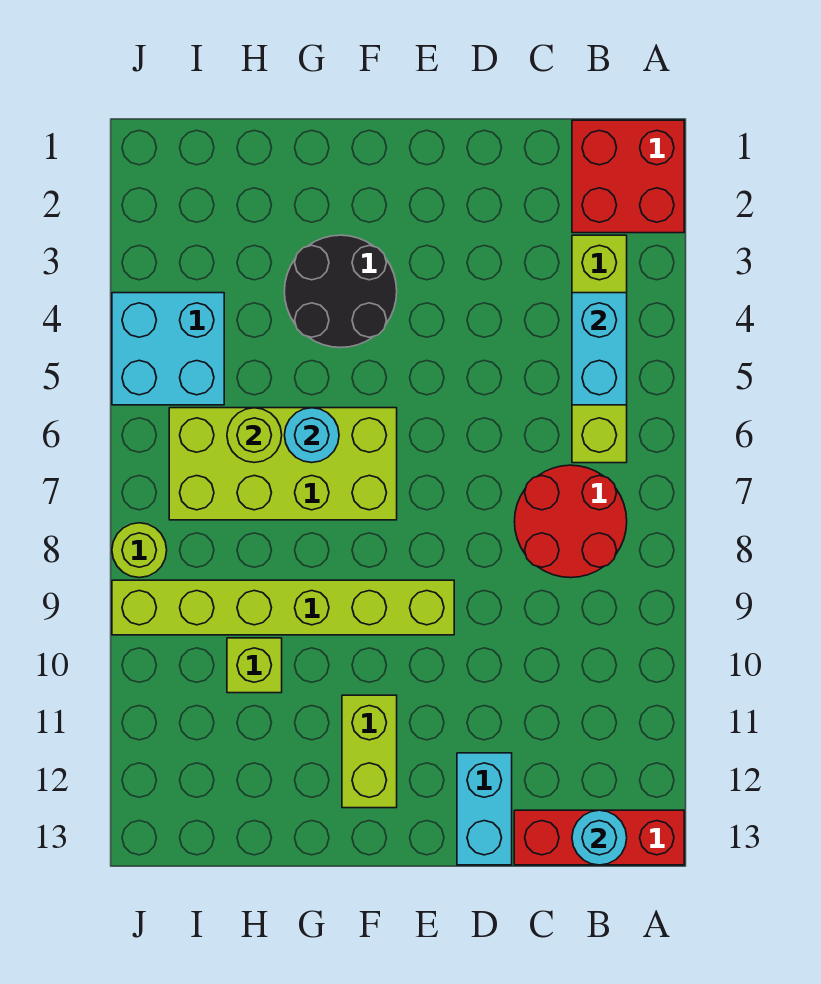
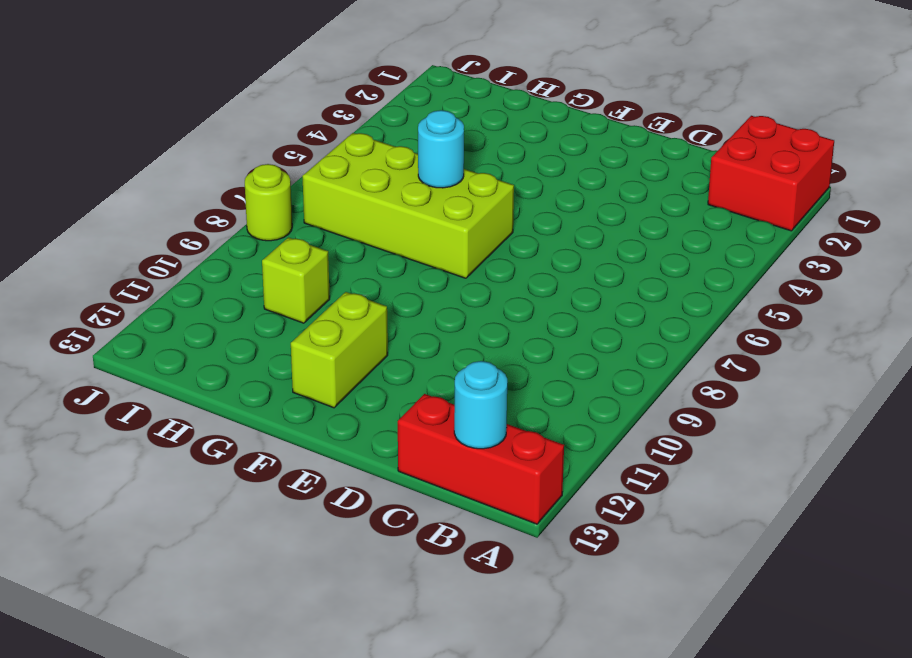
none -> lime brick B3:B6 level 1
none -> red round brick B7:C8 level 1
none -> cyan brick D12:D13 level 1

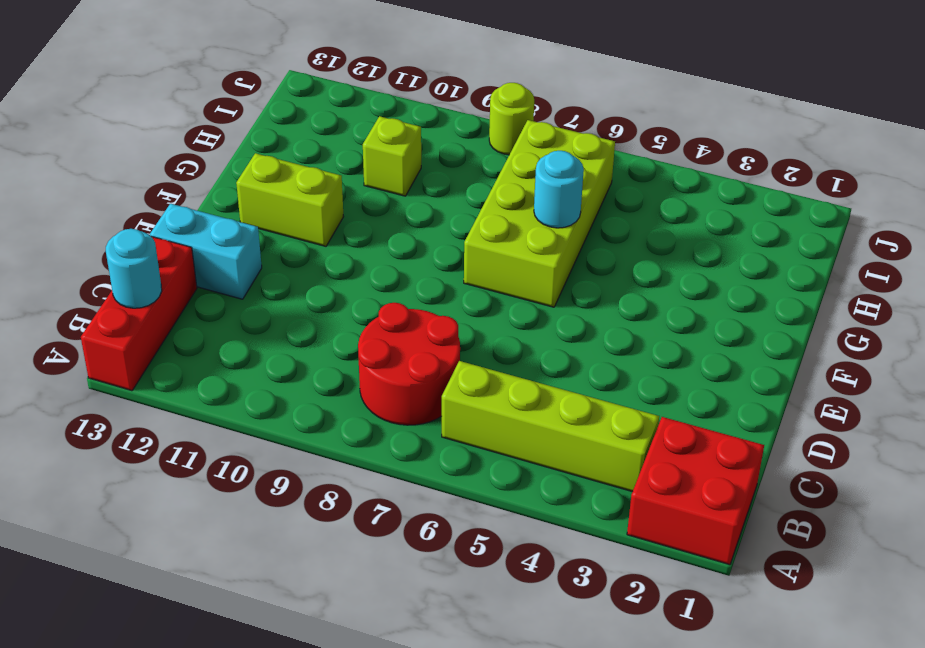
none -> lime brick E9:J9 level 1
none -> black round brick F3:G4 level 1
none -> cyan brick I4:J5 level 1

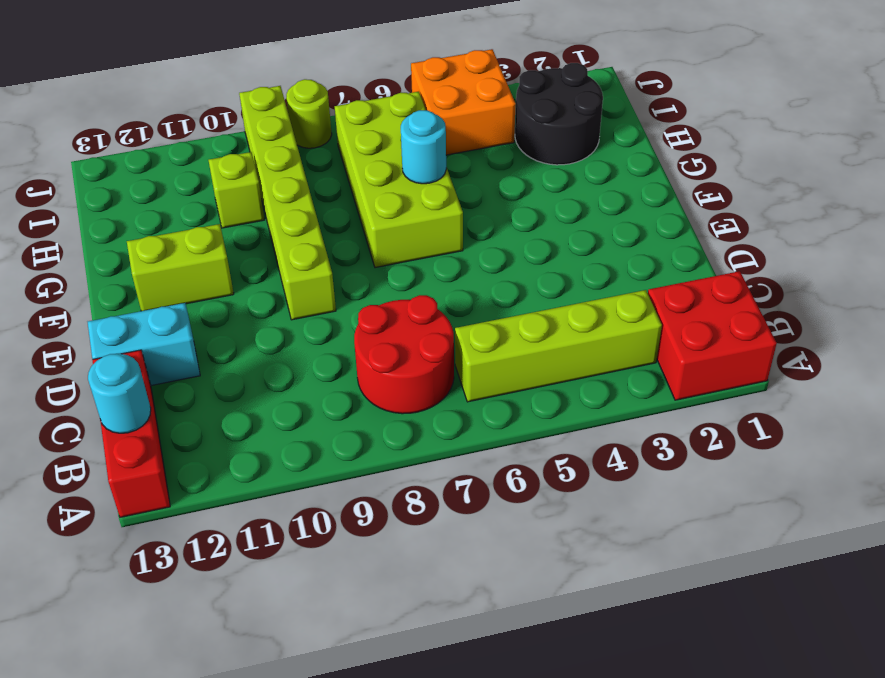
black round brick H2:I3 level 1 -> black round brick F3:G4 level 1
orange brick I4:J5 level 1 -> cyan brick I4:J5 level 1
none -> cyan brick B4:B5 level 2
none -> lime round brick H6 level 2

